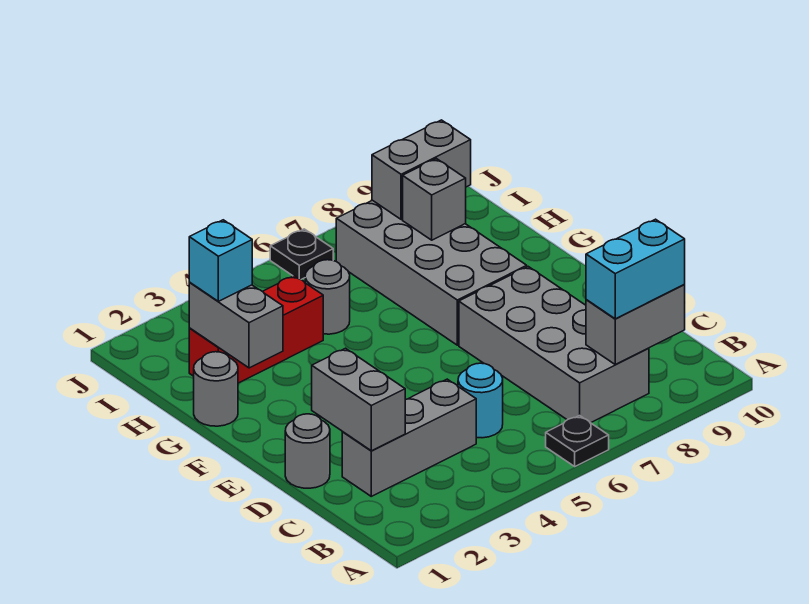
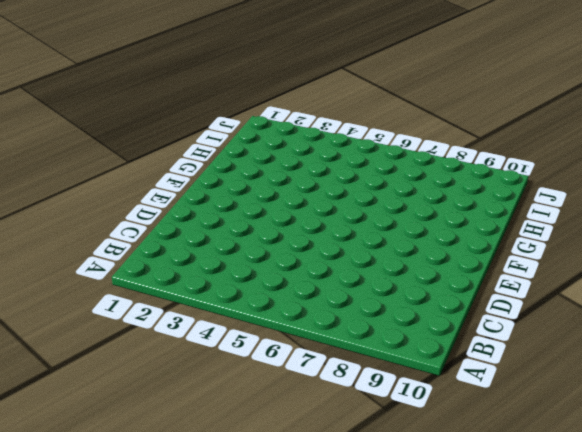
none -> black plate A6 level 1
none -> grey brick B7:E8 level 1
none -> grey brick C2:C4 level 1

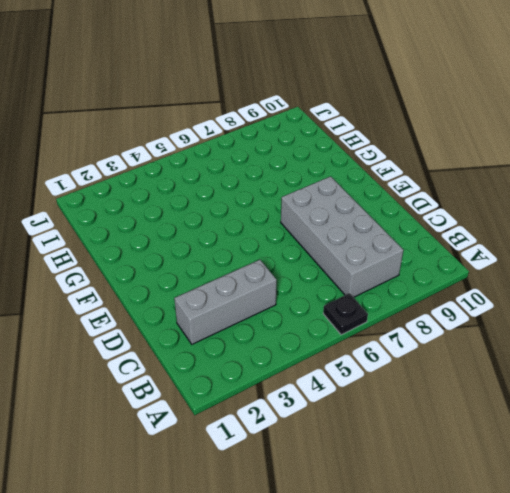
none -> cyan round brick C5 level 1
none -> grey round brick D1 level 1
none -> grey brick F7:I8 level 1

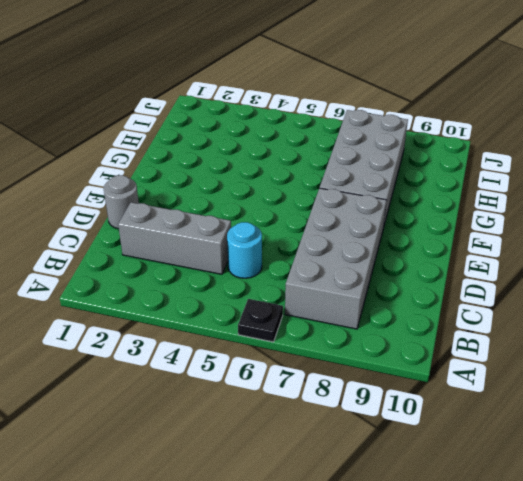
none -> grey round brick G1 level 1
none -> red brick H2:H4 level 1
none -> grey round brick H5 level 1

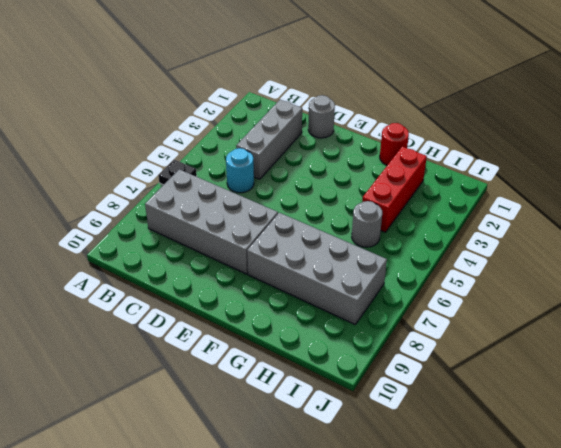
red round brick G1 level 1 -> grey round brick G1 level 1
none -> black plate J6 level 1
none -> grey brick B8:B9 level 2
none -> grey brick C2:D2 level 2

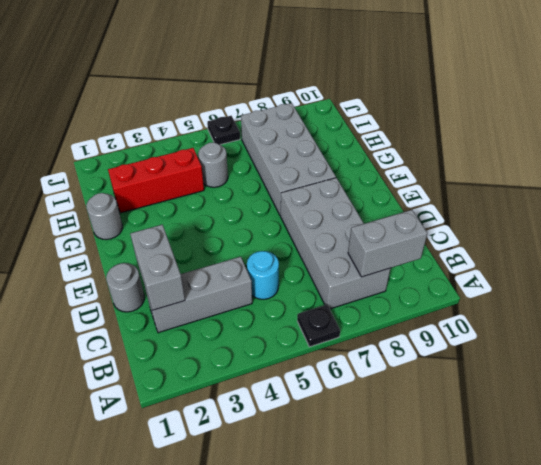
none -> grey brick G2:H2 level 2
none -> grey brick H8 level 2
none -> grey brick I8:I9 level 2

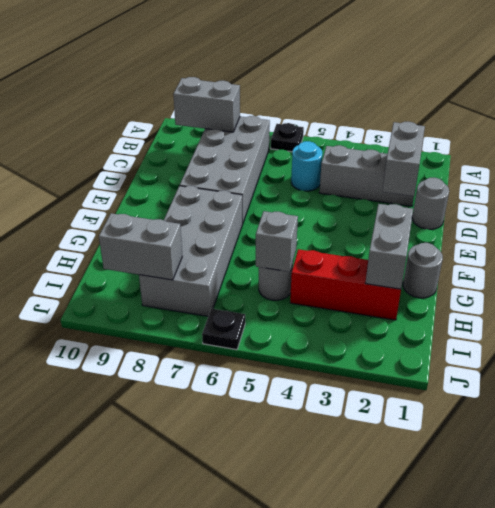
grey brick H5 level 2 -> grey brick H8 level 2
none -> cyan brick B8:B9 level 3
none -> cyan brick H2 level 3

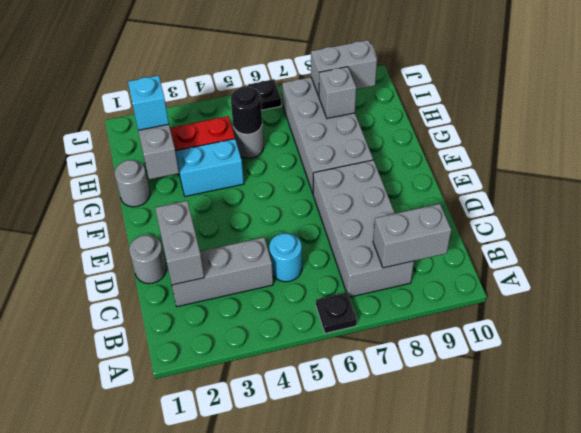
cyan brick G3:G4 level 1 -> cyan brick B8:B9 level 3
black round brick H5 level 2 -> none

